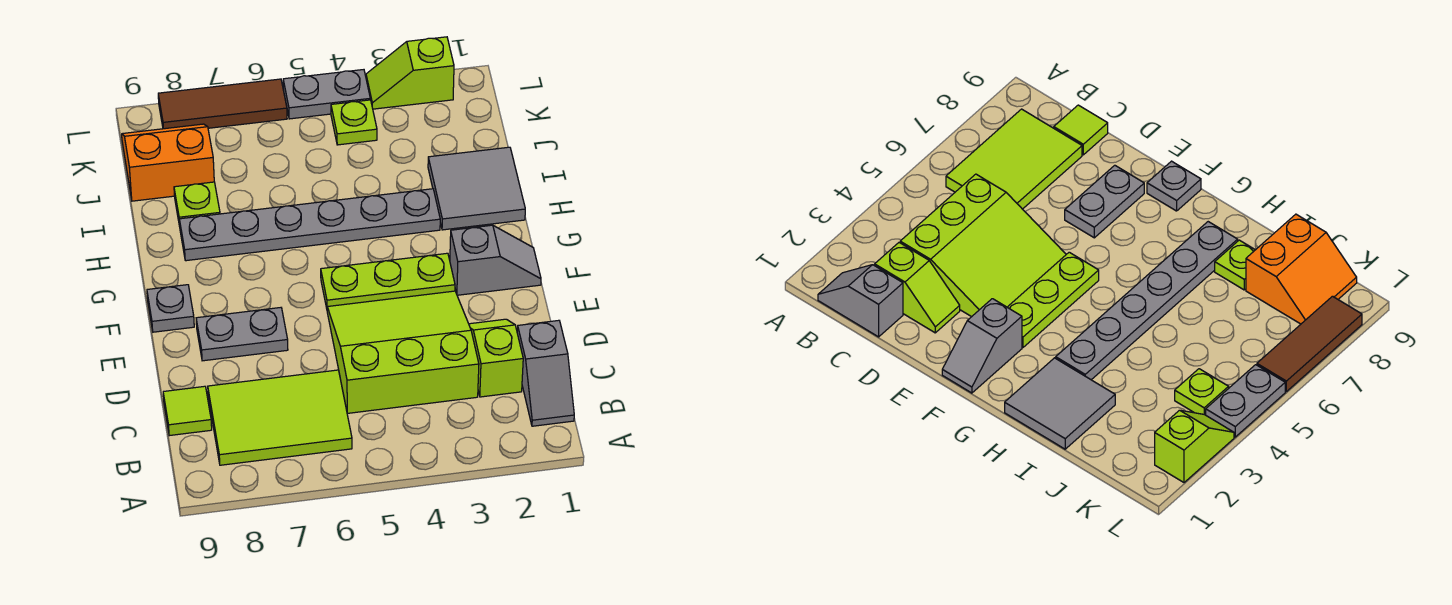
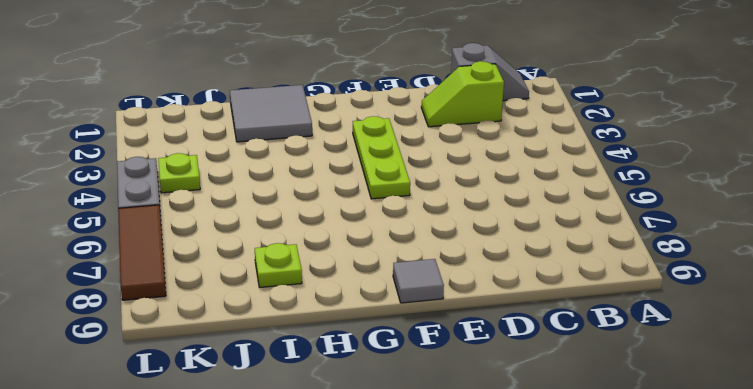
grey tile F9 level 1 -> grey plate F9 level 1
none -> lime tile B6:C8 level 1
none -> lime slope C3:E5 level 1 top C
none -> lime tile C9 level 1

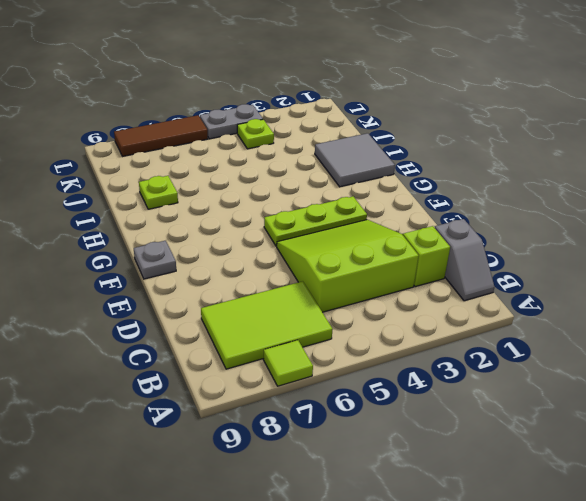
lime tile A7 level 1 -> lime tile C9 level 1
none -> grey plate E7:E8 level 1
none -> grey slope F1:F2 level 1 top 2
none -> grey plate H3:H8 level 1

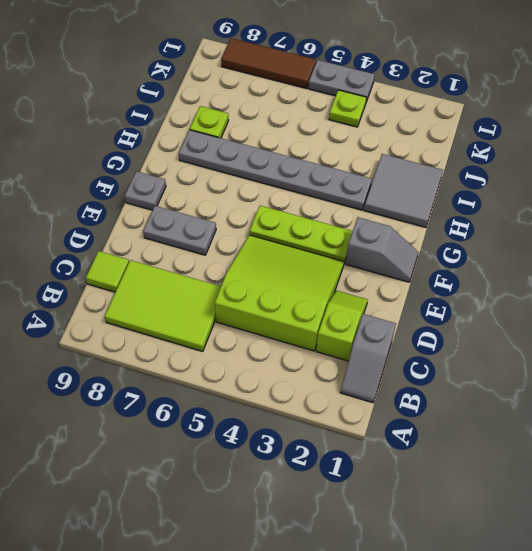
none -> orange slope J8:K9 level 1 top J
none -> lime slope L2:L3 level 1 top 2

